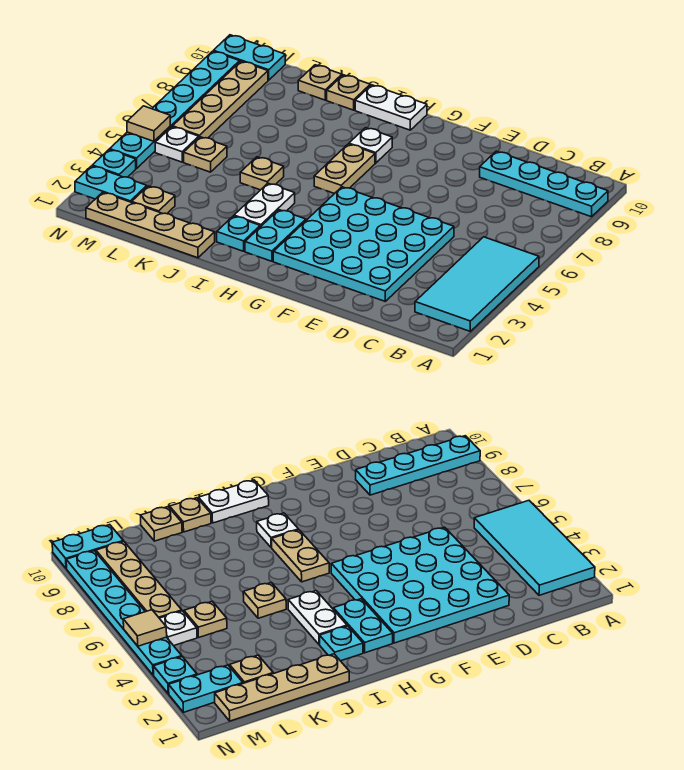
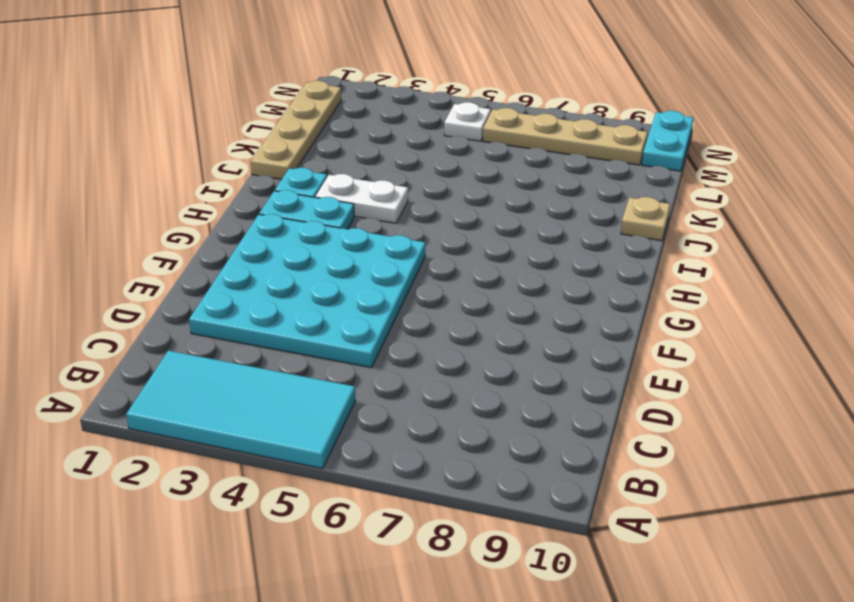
none -> cyan plate A9:D9 level 1
none -> tan plate H6:H7 level 1
none -> white plate H8 level 1

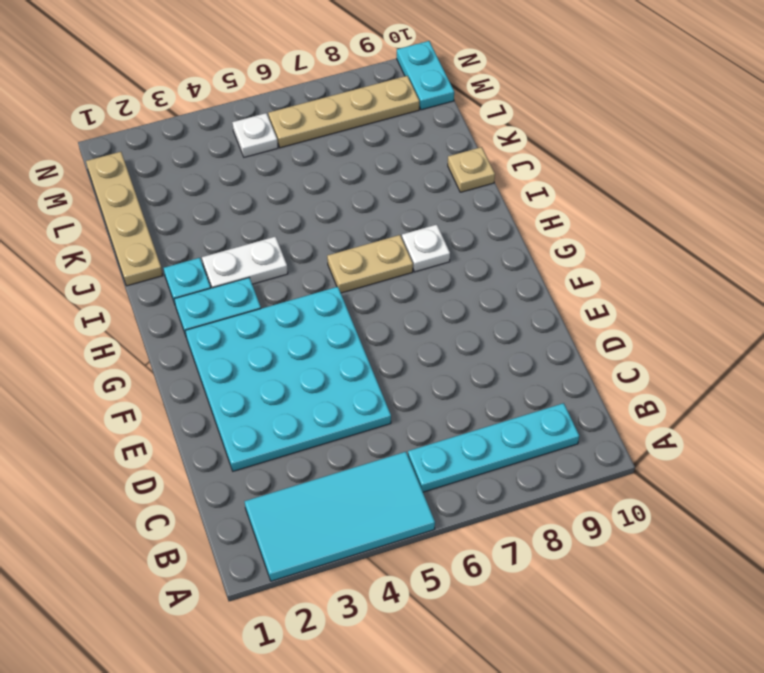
cyan plate B6:B9 level 1 -> cyan plate A9:D9 level 1
none -> white plate H10:I10 level 1
none -> tan plate J5 level 1
none -> tan plate K10 level 1

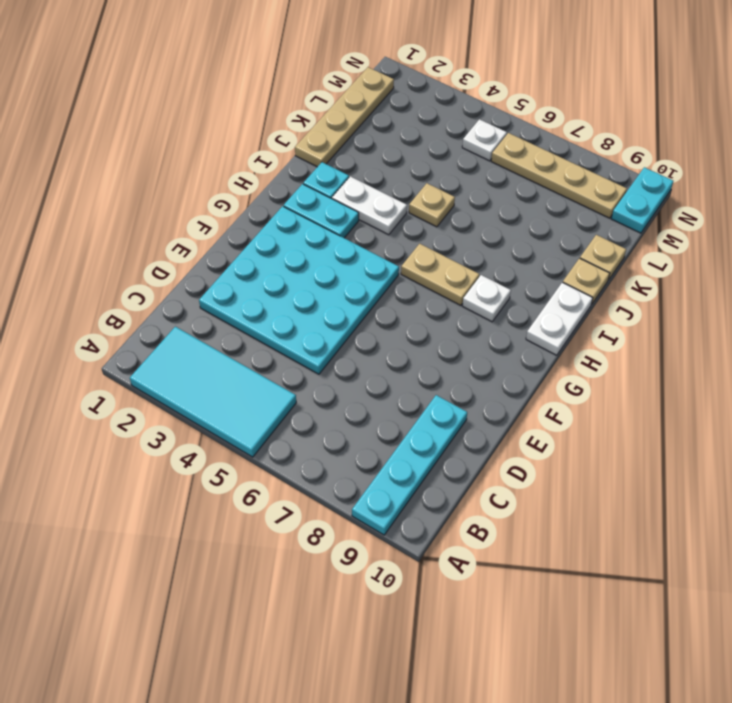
none -> tan plate L2 level 1
none -> tan plate L5 level 1
none -> cyan plate M2:N2 level 1

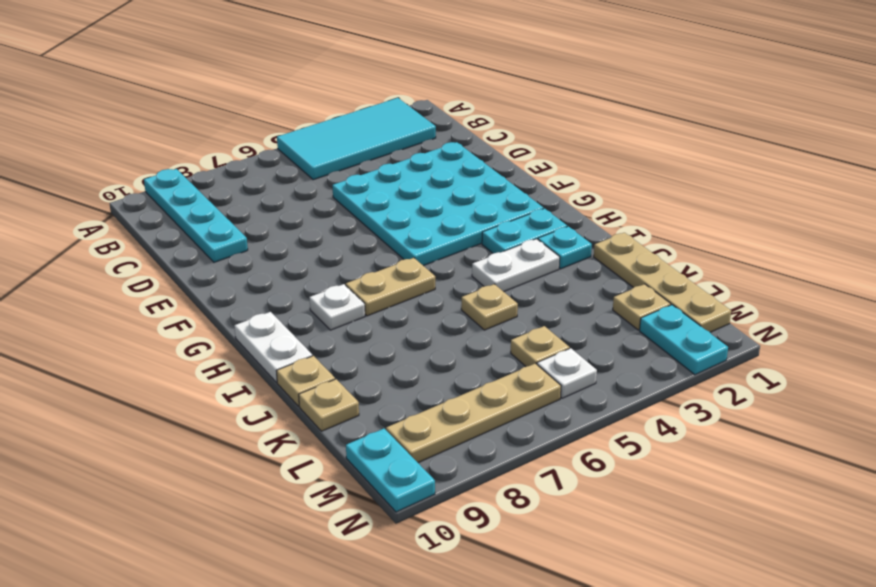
none -> cyan plate N3 level 1
none -> cyan plate N4:N9 level 1
none -> tan tile N5 level 2

